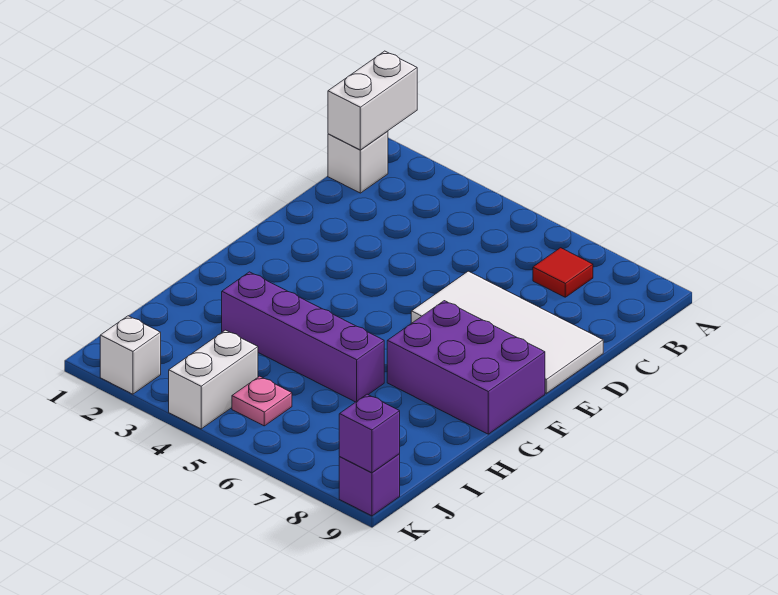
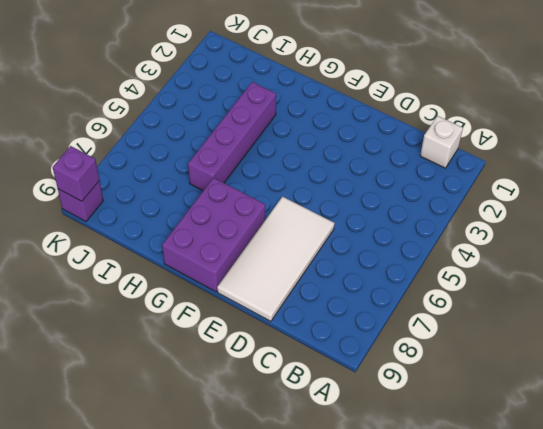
none -> red tile B7 level 1
none -> white brick J4:K4 level 1

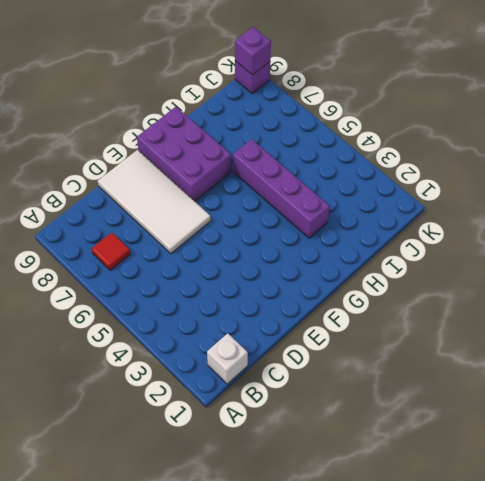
none -> white brick J4:K4 level 1
none -> pink plate J5 level 1

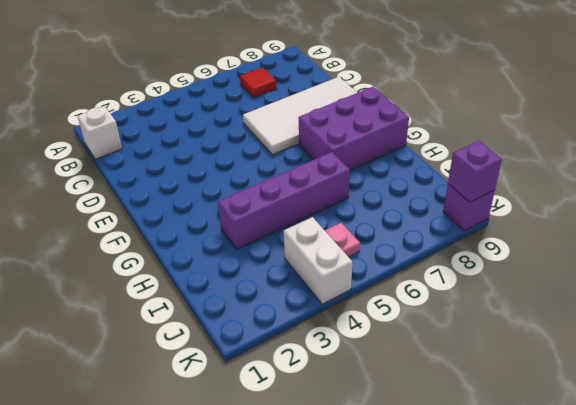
none -> white brick K2 level 1
none -> white brick A1:B1 level 2

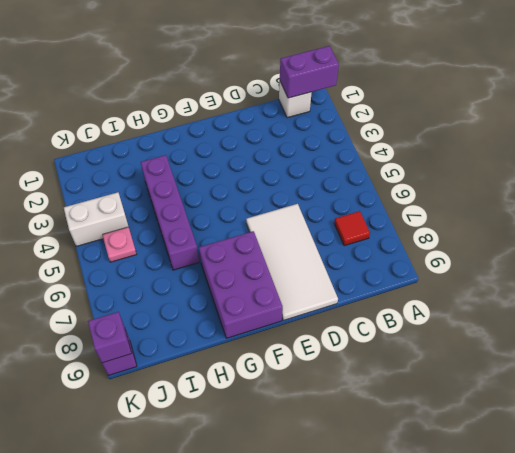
purple brick A1:B1 level 2 -> white brick A1:B1 level 2
none -> white brick K2 level 1

